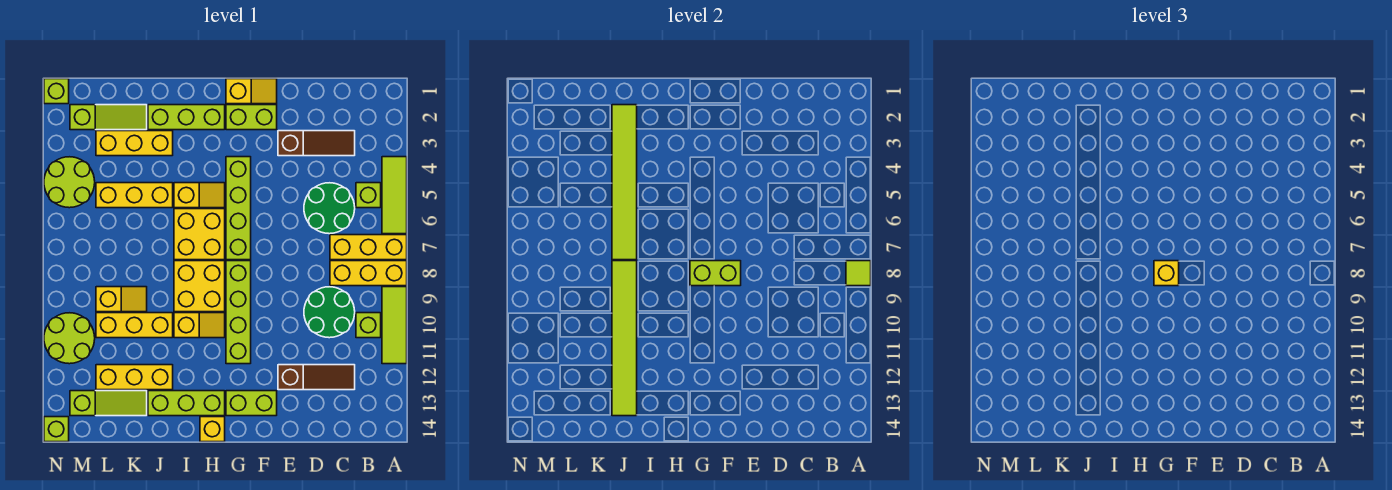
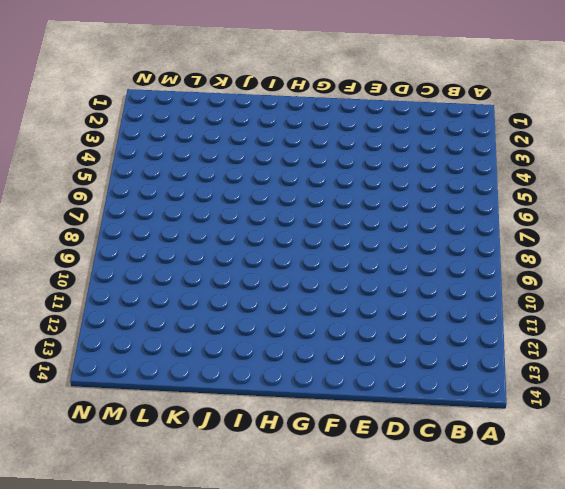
none -> lime tile A4:A6 level 1
none -> yellow brick A7:C7 level 1
none -> yellow brick A8:C8 level 1
none -> lime tile A9:A11 level 1

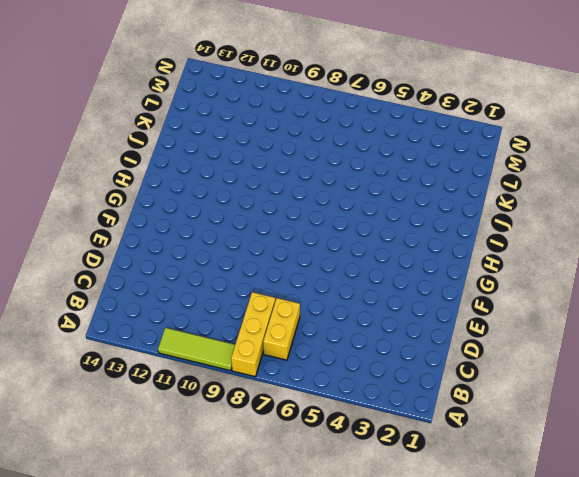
yellow brick B7:C7 level 1 -> yellow brick A7:C7 level 1
none -> lime tile A4:A6 level 1
none -> lime brick B5 level 1
none -> lime brick B10 level 1
none -> brown slope C3:E3 level 1 top E

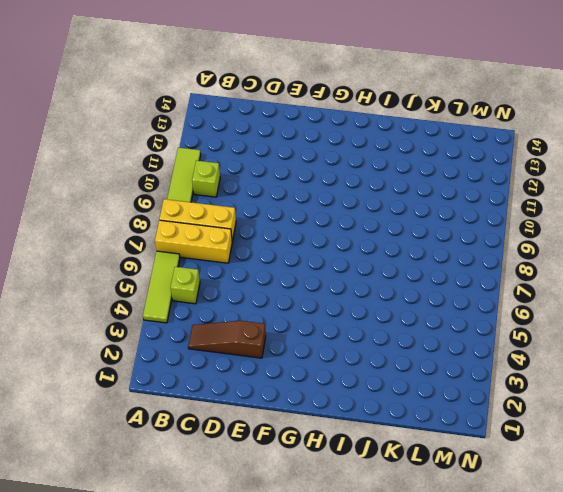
none -> green round brick C5:D6 level 1
none -> green round brick C9:D10 level 1
none -> brown slope C12:E12 level 1 top E
none -> yellow slope F1:G1 level 1 top G

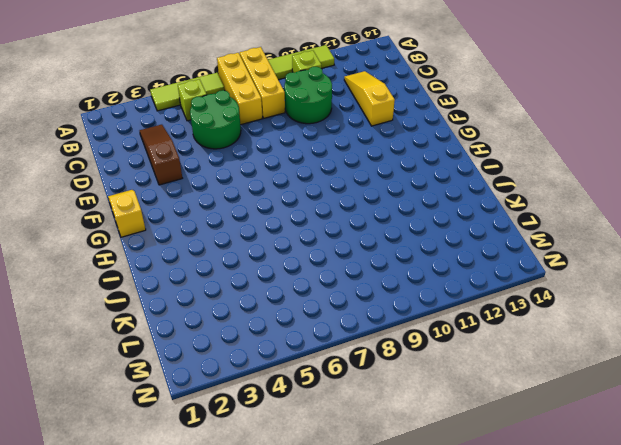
yellow slope C12:E12 level 1 top E -> brown slope C12:E12 level 1 top E
none -> lime brick F2:G2 level 1
none -> lime brick F13:G13 level 1
none -> lime brick G4:G7 level 1
none -> lime brick G8:G11 level 1

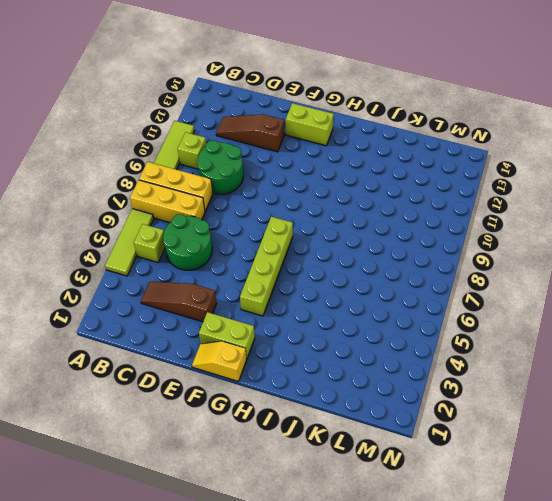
none -> lime brick G8:G11 level 1
none -> lime brick H2:J2 level 1
none -> yellow slope H5:I5 level 1 top I
none -> yellow brick H6:I7 level 1

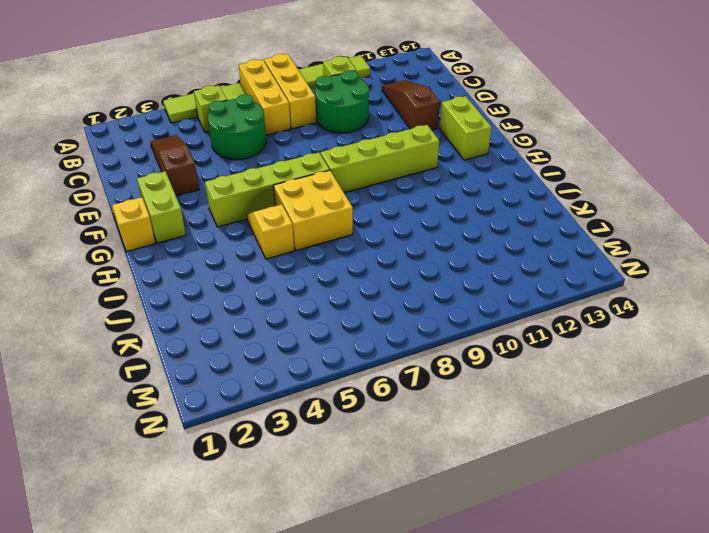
none -> lime brick H2:J2 level 1
none -> yellow brick H8:I9 level 1
none -> yellow slope H10:I10 level 1 top I
none -> lime brick H13:J13 level 1

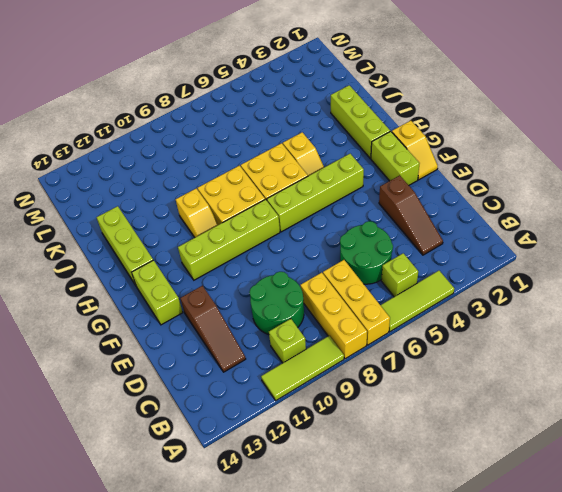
none -> yellow brick H14 level 1
none -> yellow brick J3:L3 level 1
none -> yellow brick J5:L5 level 1
none -> yellow brick J10:L10 level 1

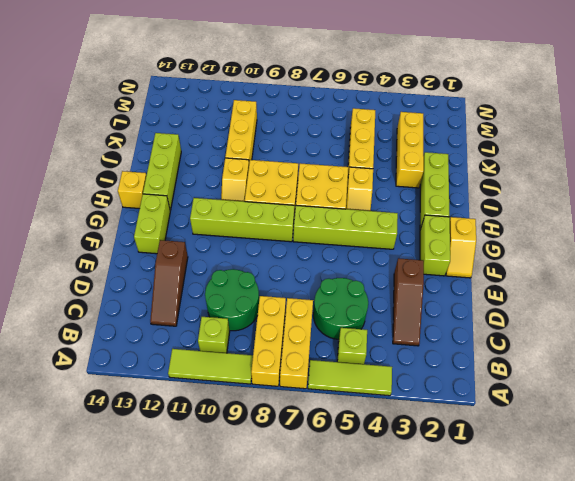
none -> yellow brick J12:L12 level 1
none -> lime slope K2:M2 level 1 top M
none -> yellow slope K9:L9 level 1 top L
none -> lime slope K13:M13 level 1 top M

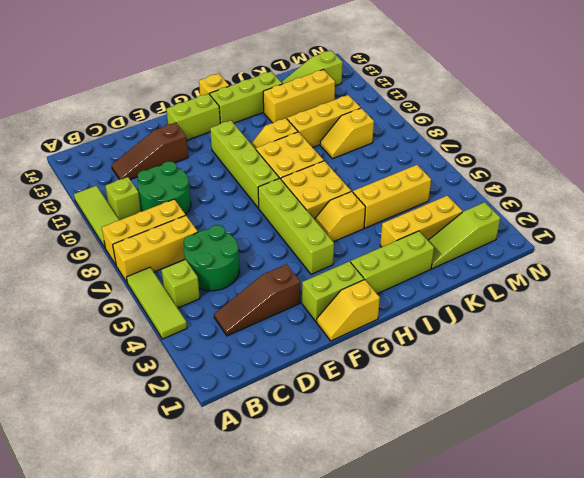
none -> lime round brick M4:N5 level 1
none -> lime round brick M10:N11 level 1
none -> lime brick N1 level 1
none -> lime brick N14 level 1

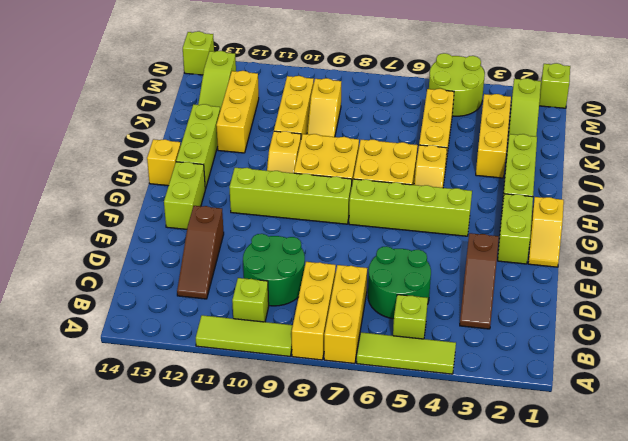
none -> lime round brick M10:N11 level 1
none -> lime tile A8 level 2
none -> lime brick F8:G8 level 2
none -> lime tile J2:J7 level 2

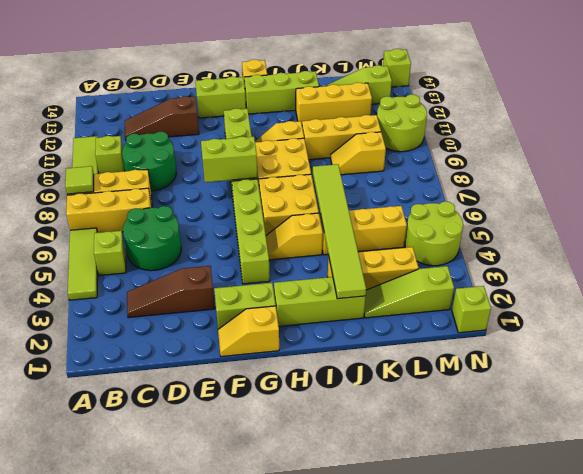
none -> lime tile J8:J13 level 2
none -> yellow brick G8 level 3

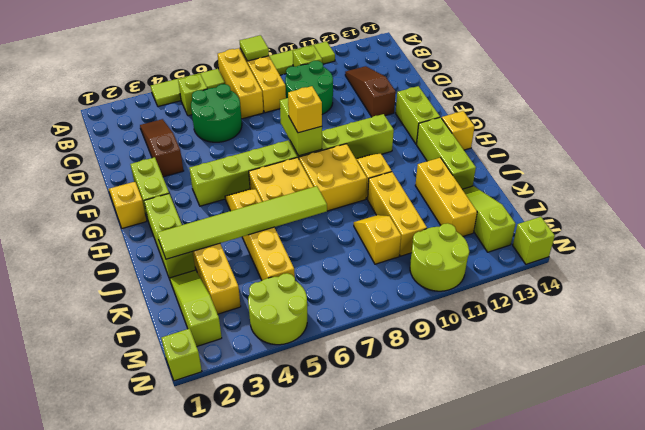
none -> lime tile J8:J13 level 2

